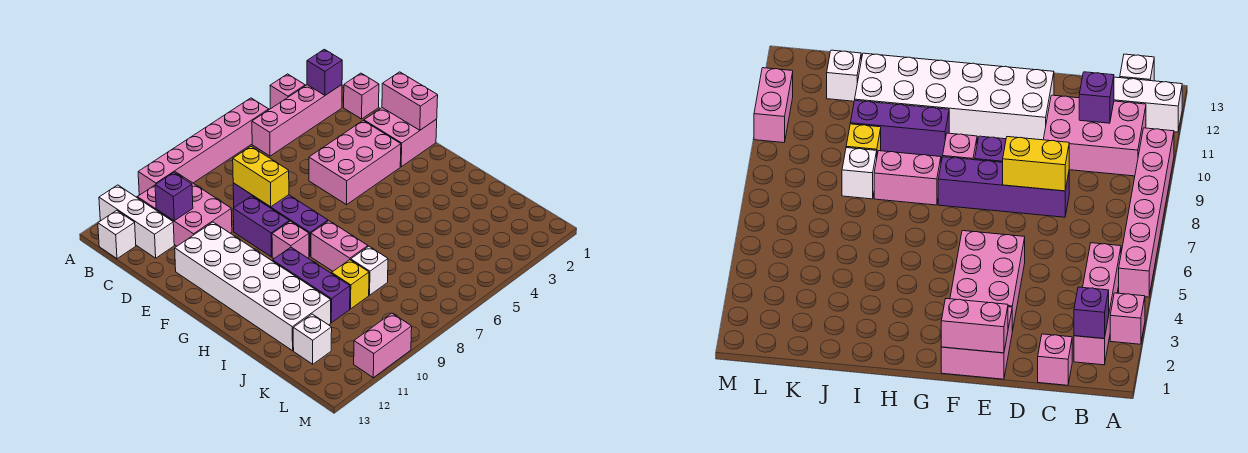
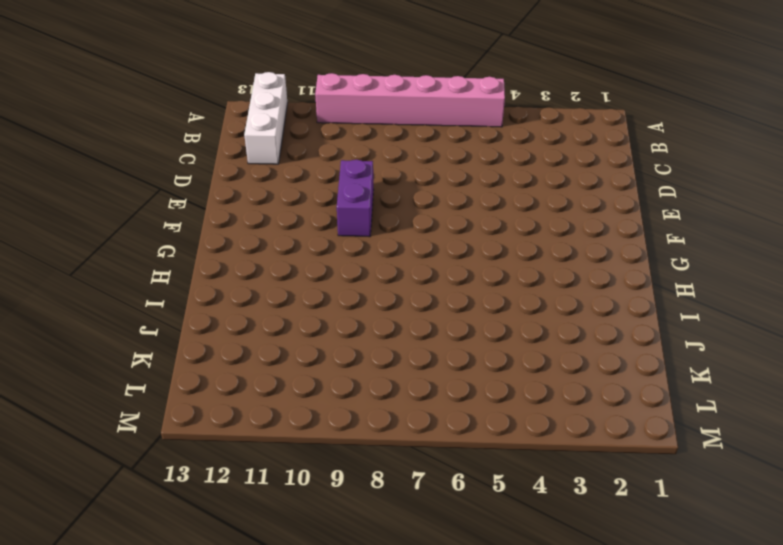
none -> pink brick A3 level 1
none -> pink brick B2:B5 level 1
none -> pink brick B10:D11 level 1

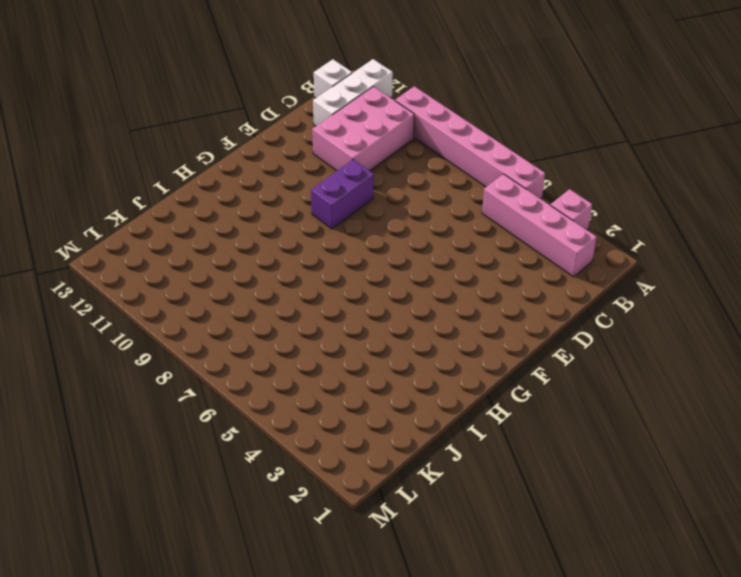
none -> pink brick C1 level 1
none -> purple brick D8:G8 level 1
none -> pink brick E1:F2 level 1

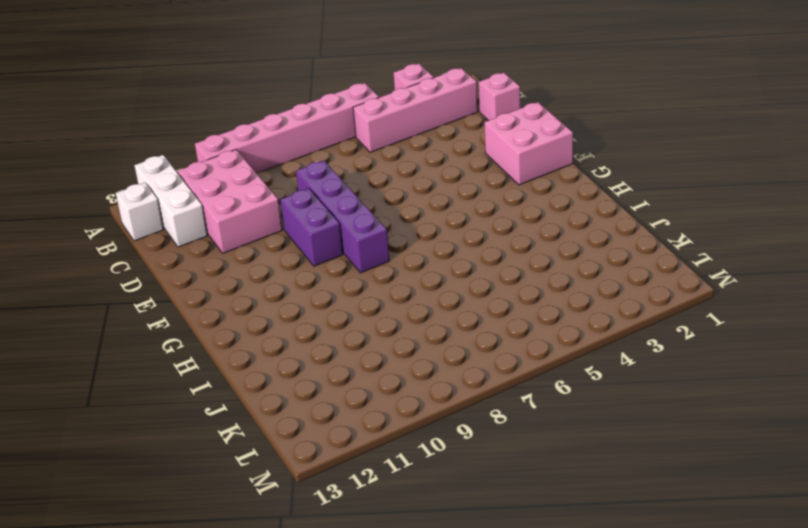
none -> pink brick E3:F5 level 1
none -> white brick E11:J12 level 1
none -> pink brick G9 level 1

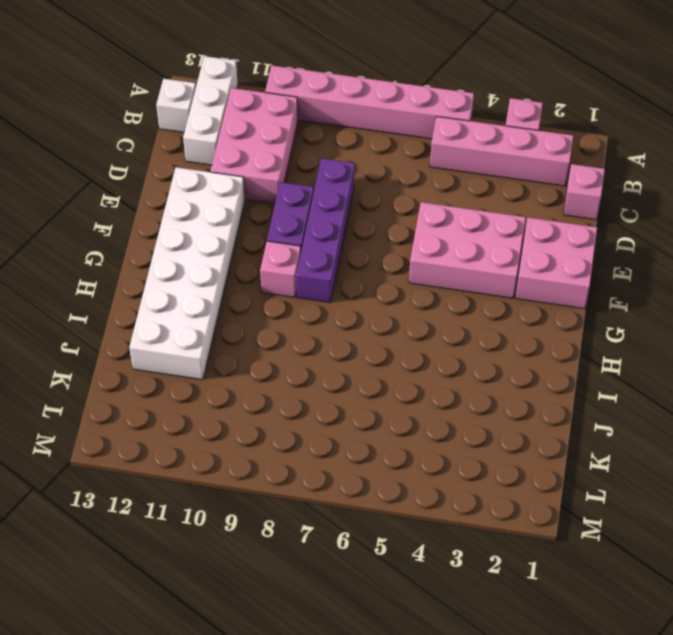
none -> pink brick H8:I8 level 1
none -> purple brick H10:J10 level 1
none -> white brick J8 level 1

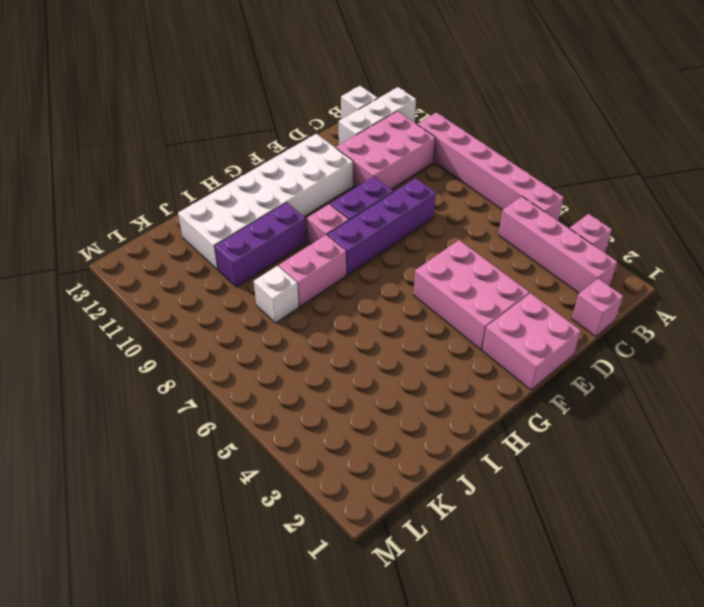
none -> yellow brick J9 level 1
none -> white brick K12 level 1
none -> pink brick M10:M11 level 1

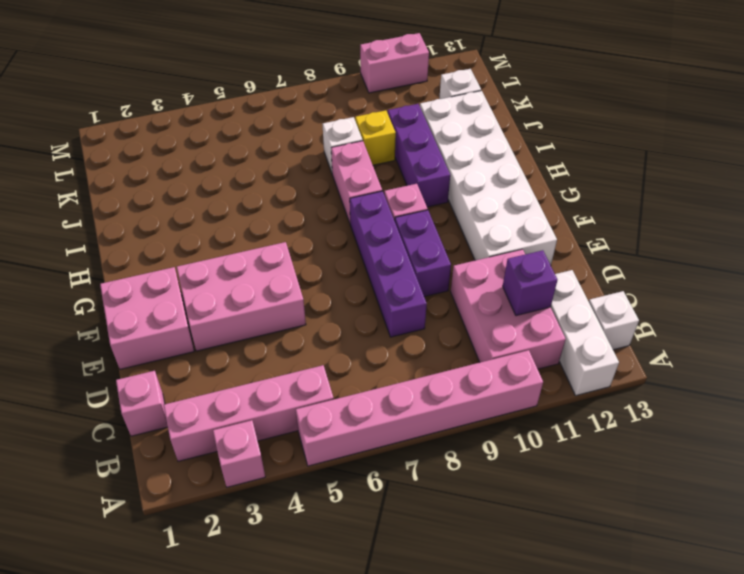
none -> purple brick B2 level 2
none -> yellow brick D8:E8 level 2
none -> pink brick E1:F1 level 2

